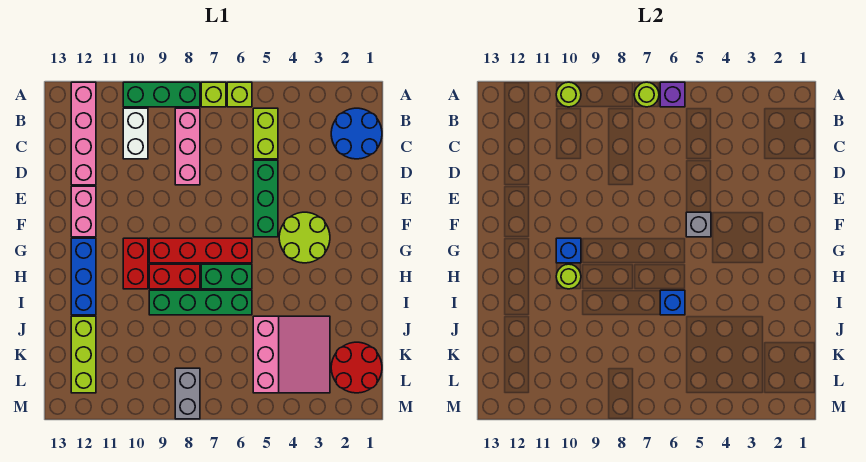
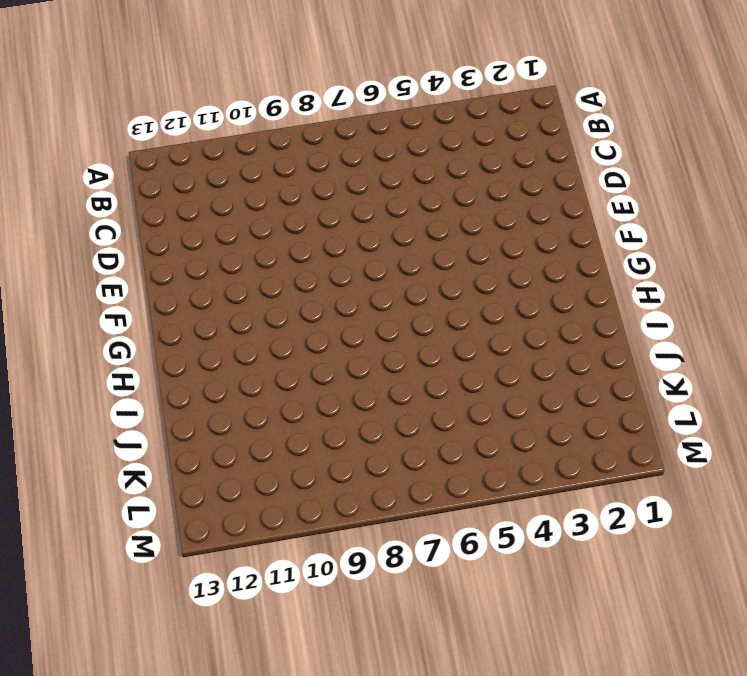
none -> lime brick A6 level 1
none -> lime brick A7 level 1
none -> green brick A8:A10 level 1

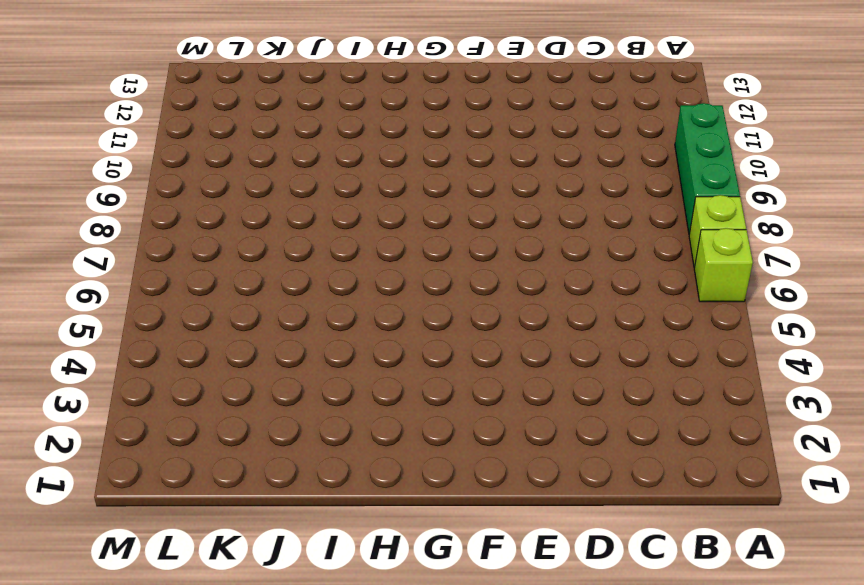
none -> pink brick A12:D12 level 1
none -> blue round brick B1:C2 level 1
none -> lime brick B5:C5 level 1

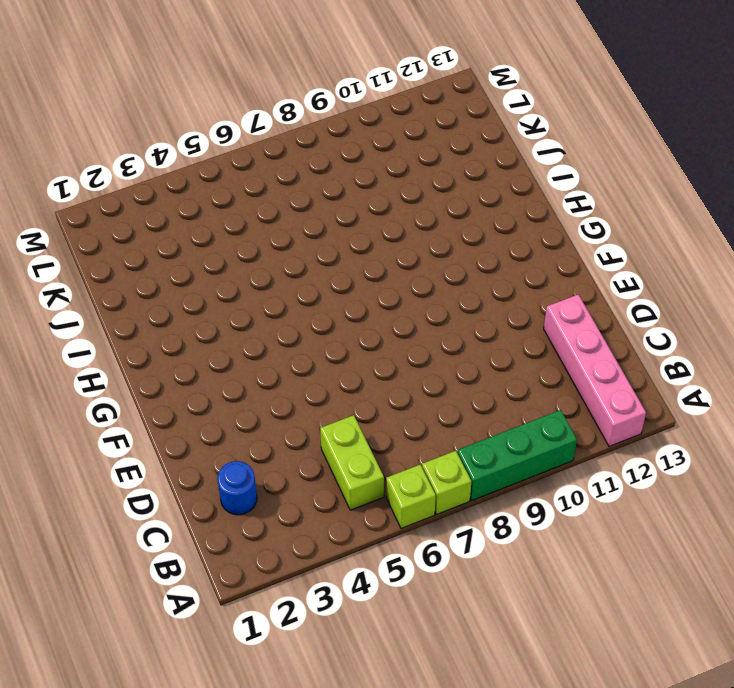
blue round brick C2 level 1 -> blue round brick B1:C2 level 1
none -> pink brick B8:D8 level 1
none -> white brick B10:C10 level 1
none -> green brick D5:F5 level 1

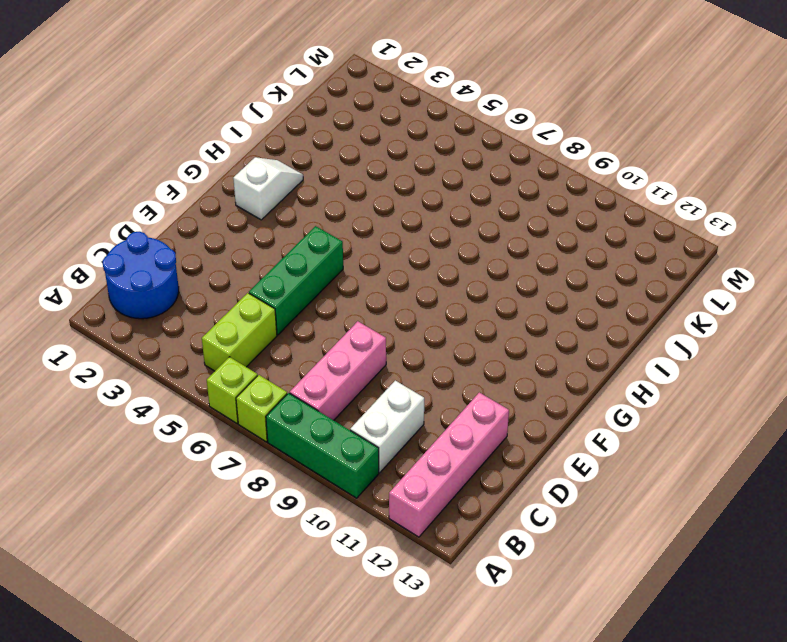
white slope G2:H2 level 1 top G -> none
none -> pink brick E12:F12 level 1
none -> lime round brick F3:G4 level 1
none -> red brick G6:G9 level 1

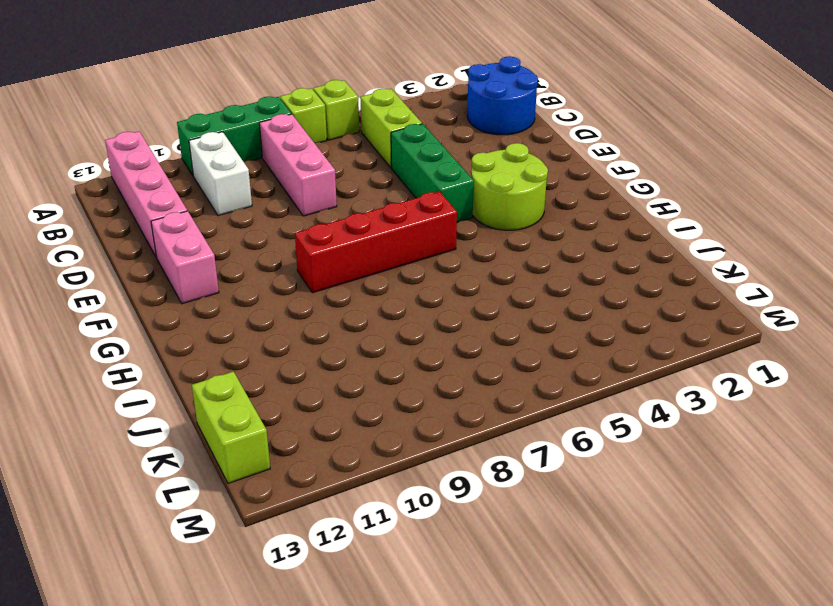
lime brick K13:L13 level 1 -> none
none -> red brick G10:H10 level 1
none -> blue brick G12:I12 level 1
none -> green brick H6:H7 level 1

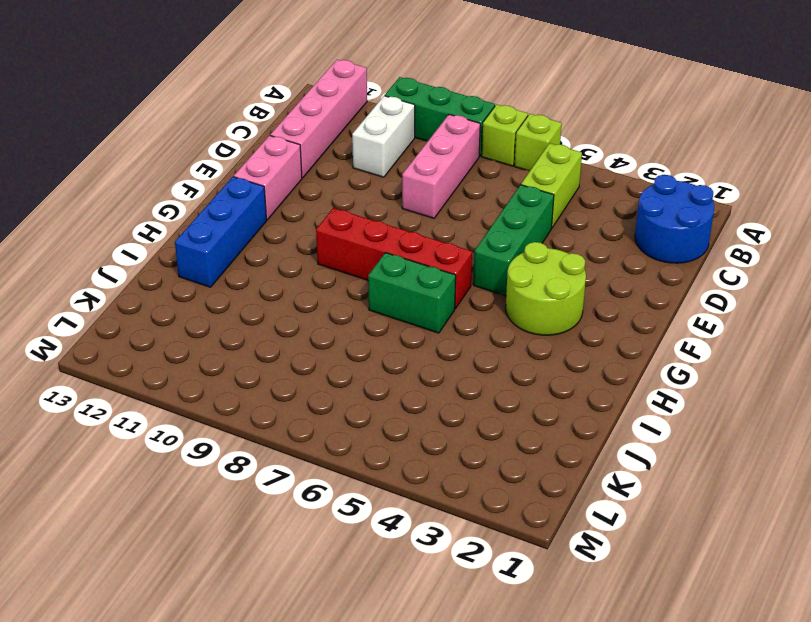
none -> red brick G10:H10 level 1
none -> red brick H8:H9 level 1
none -> green brick I6:I9 level 1

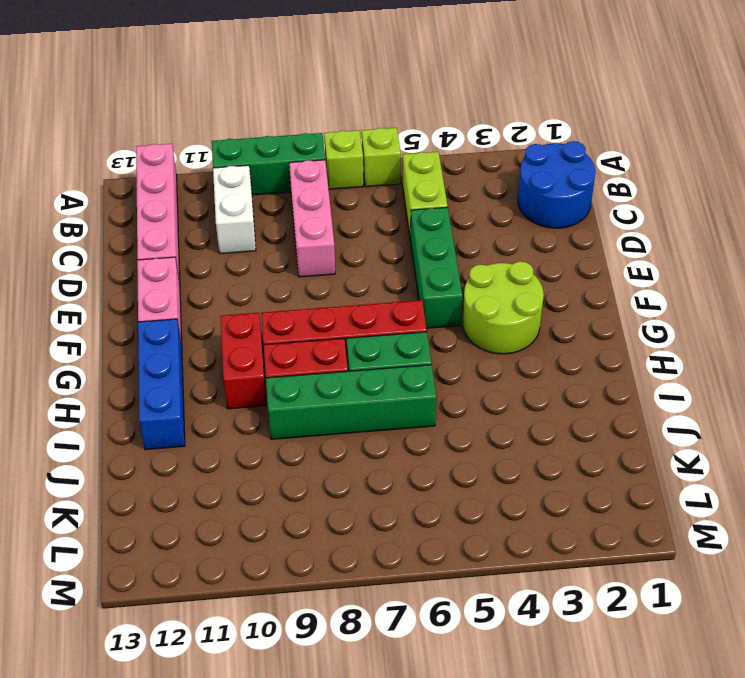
none -> pink slope J3:L5 level 1 top 5
none -> lime brick J12:L12 level 1
none -> red round brick K1:L2 level 1

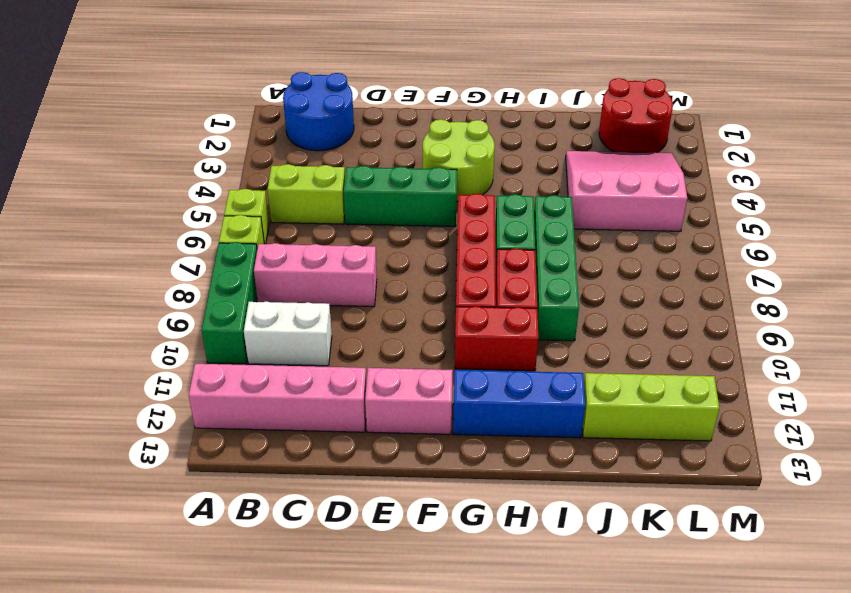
none -> grey brick L8:M8 level 1
none -> purple brick A6 level 2
none -> lime round brick A7 level 2

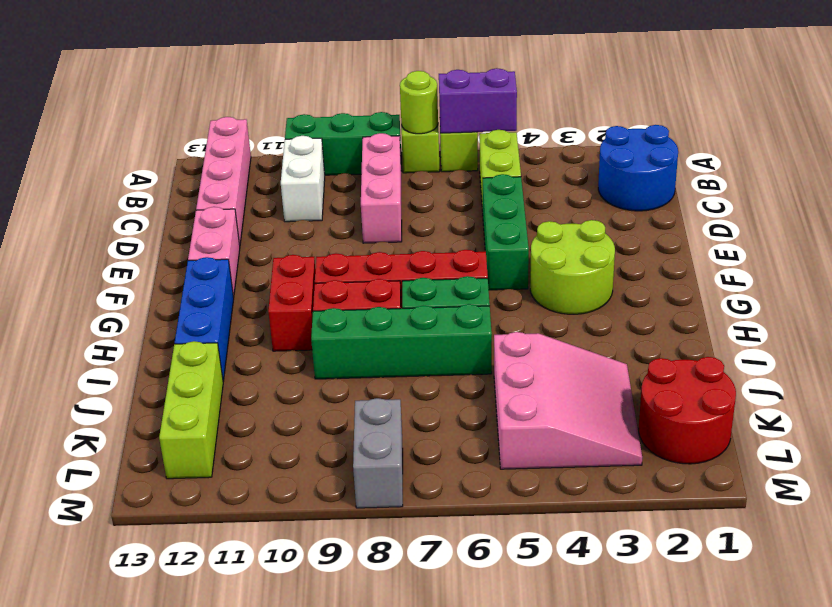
purple brick A5:A6 level 2 -> purple brick A6 level 2
none -> lime round brick A10 level 2
none -> grey brick F5 level 2
none -> blue brick G10 level 2

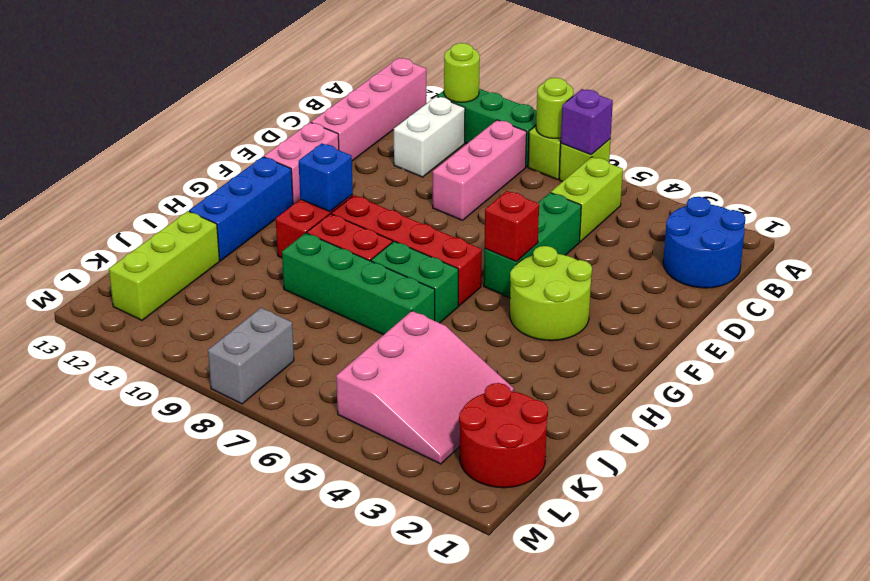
red brick F5 level 2 -> grey brick F5 level 2
none -> lime round brick H10 level 2
none -> blue brick I6 level 2

